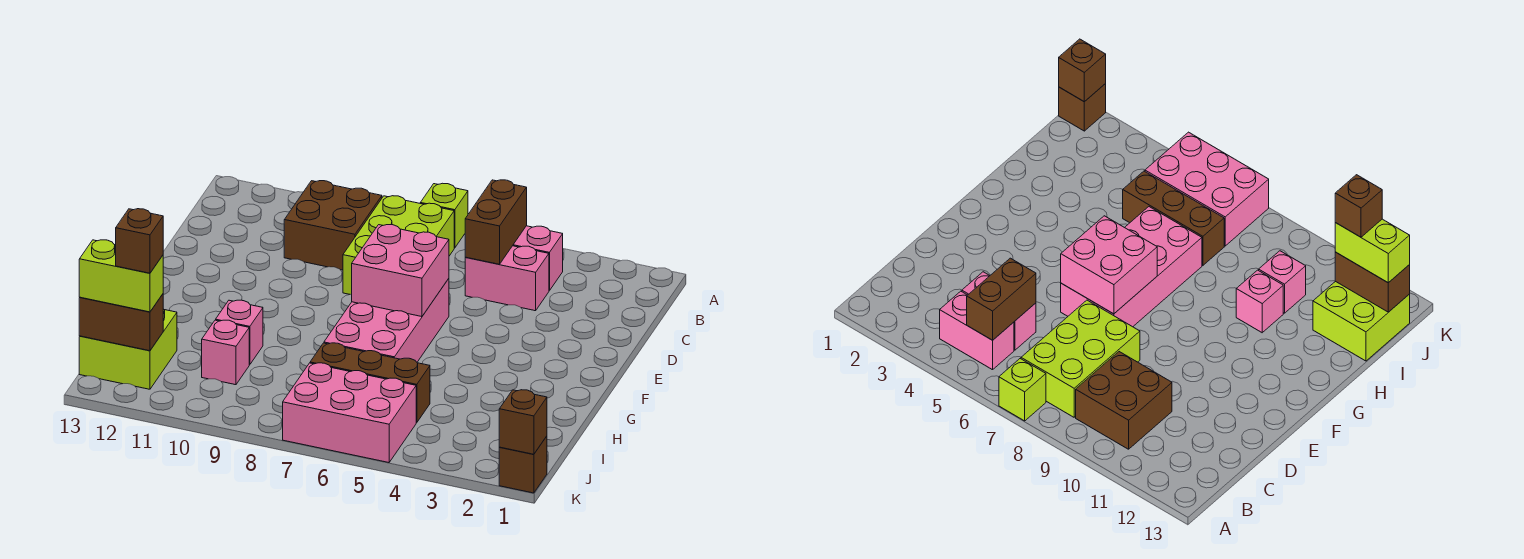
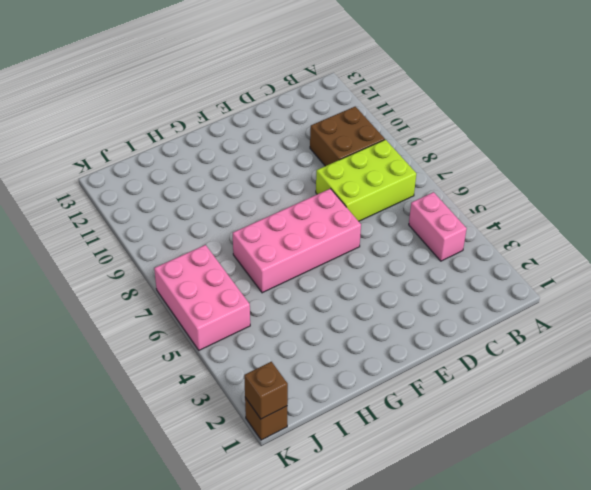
none -> lime brick A7 level 1
none -> pink brick C4:C5 level 1
none -> pink brick H10 level 1

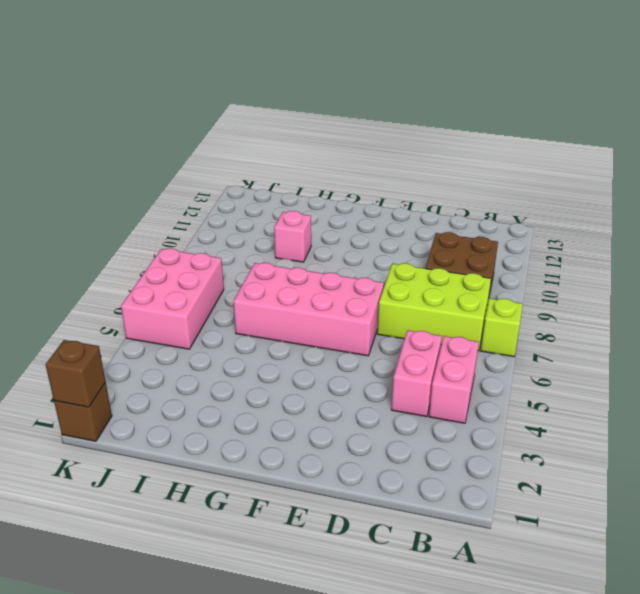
none -> brown brick I5:I7 level 1
none -> pink brick I10 level 1
none -> lime brick I12:J13 level 1

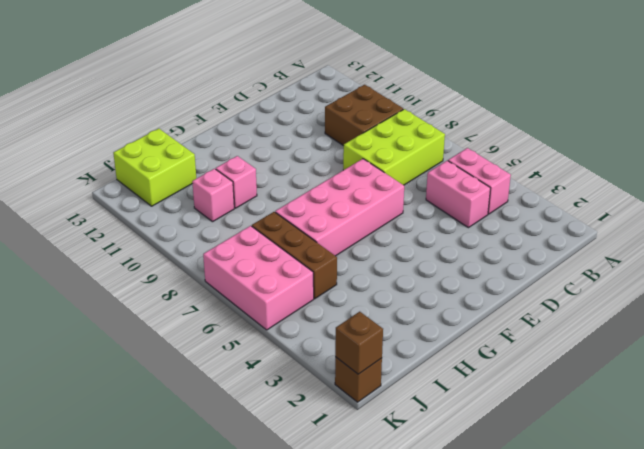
none -> lime brick A7 level 1
none -> brown brick B5:C5 level 2
none -> pink brick E6:F7 level 2

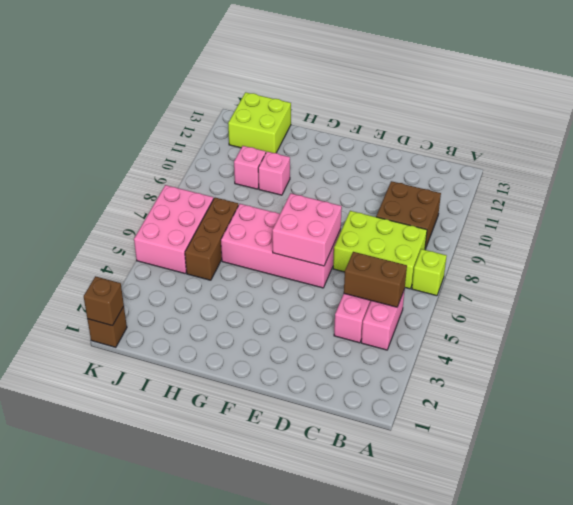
none -> brown brick J12:J13 level 2
none -> lime brick J12:J13 level 3
none -> brown brick J12 level 4

